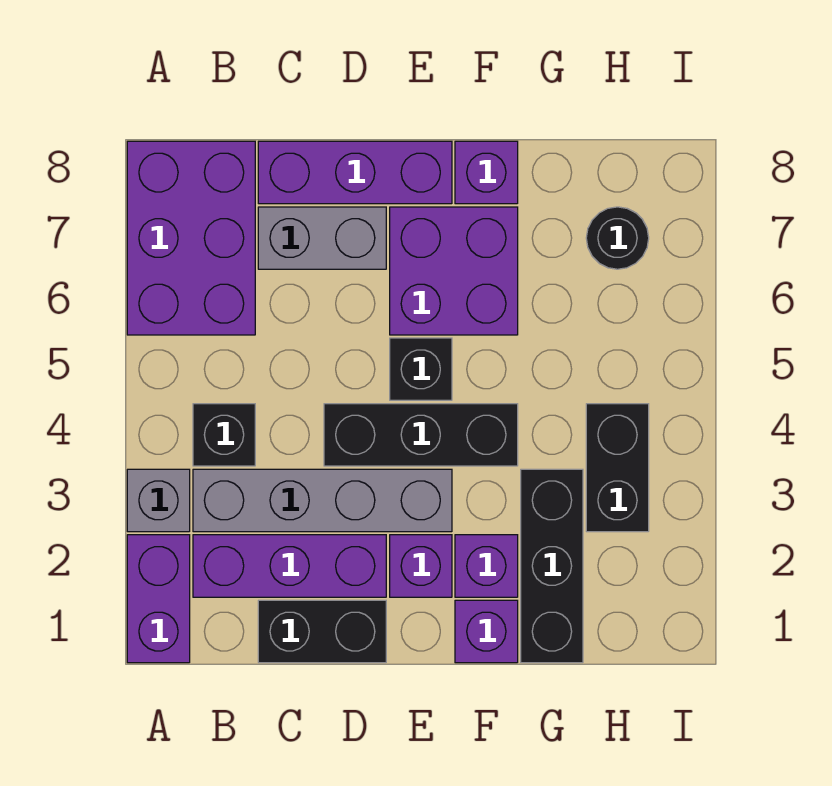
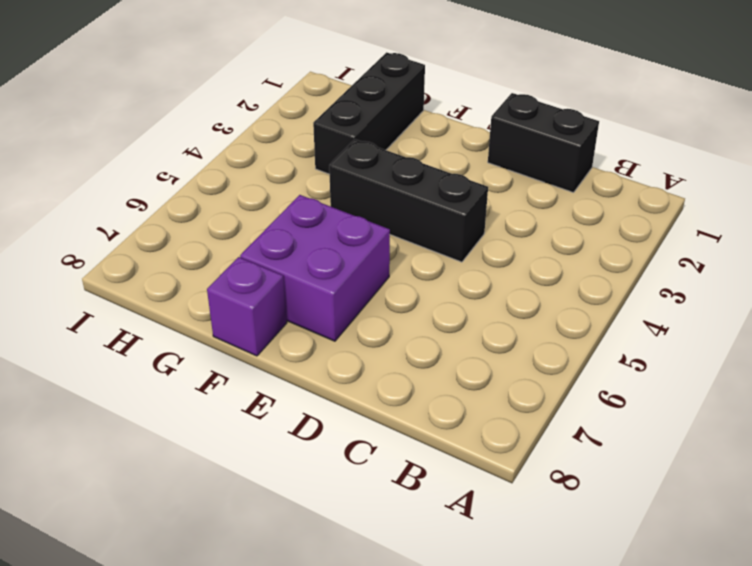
none -> purple brick A1:A2 level 1
none -> grey brick A3 level 1
none -> purple brick A6:B8 level 1

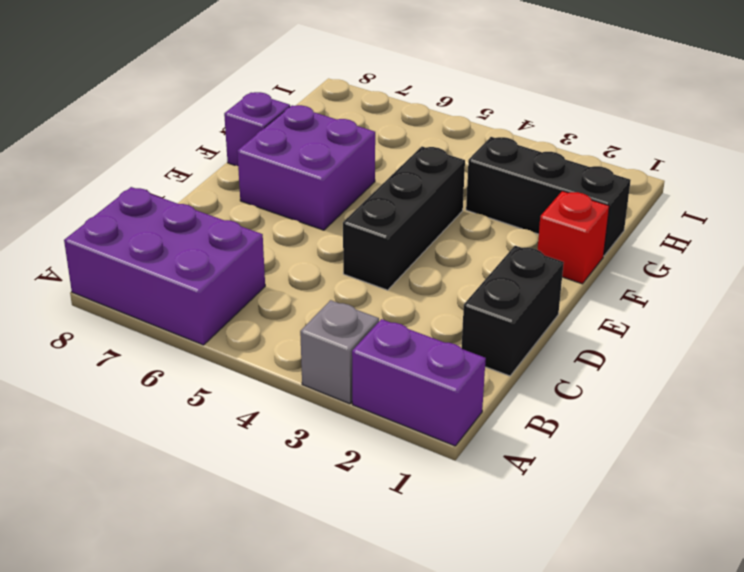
red brick F1 level 1 -> purple brick F1 level 1
none -> purple brick B2:D2 level 1
none -> grey brick B3:E3 level 1
none -> black brick B4 level 1

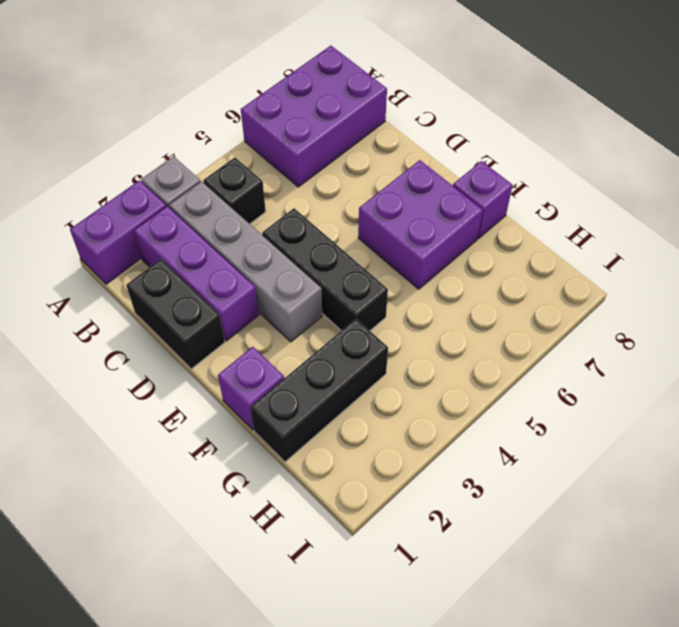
none -> grey brick C7:D7 level 1
none -> purple brick C8:E8 level 1
none -> purple brick E2 level 1

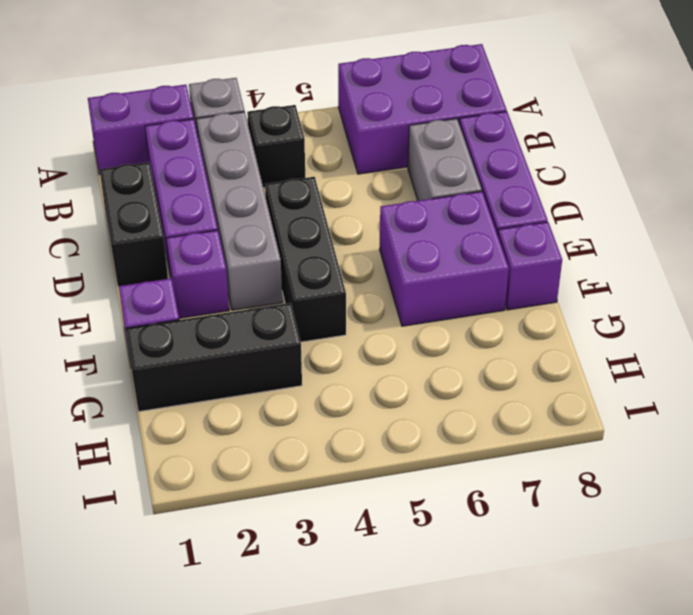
none -> black brick E5 level 1
none -> purple brick F2 level 1
none -> black brick H3:H4 level 1

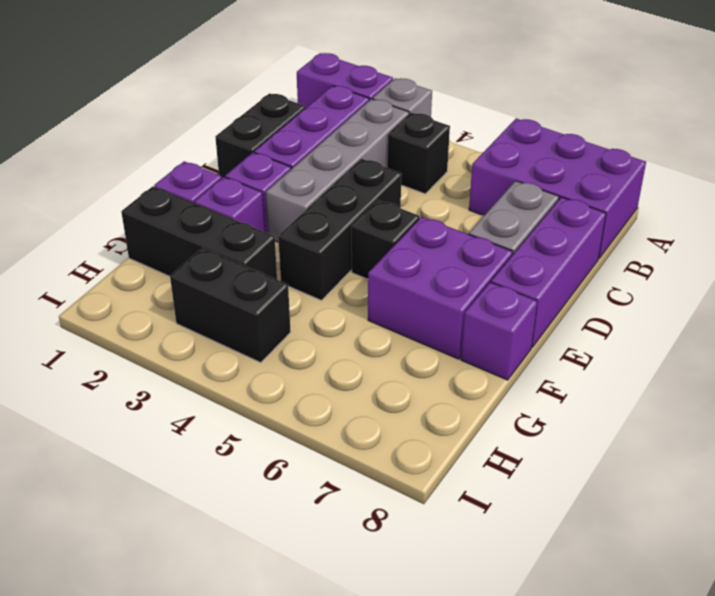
none -> black round brick H7 level 1

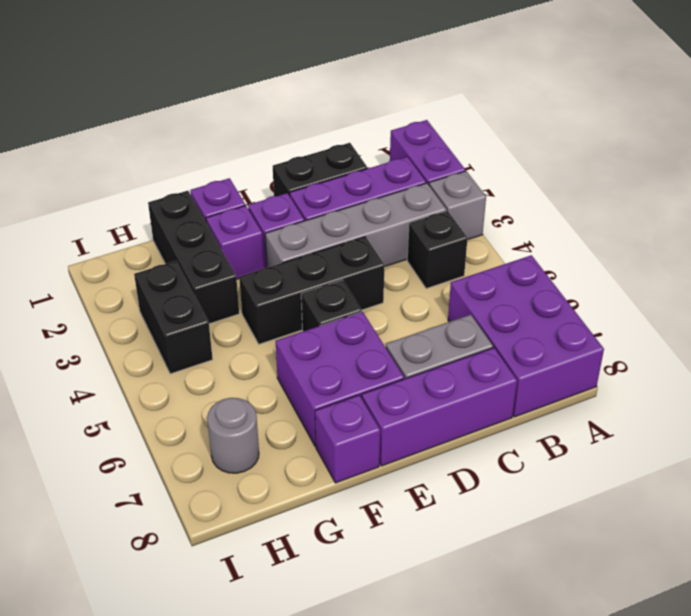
grey round brick H7 level 1 -> black round brick H7 level 1

